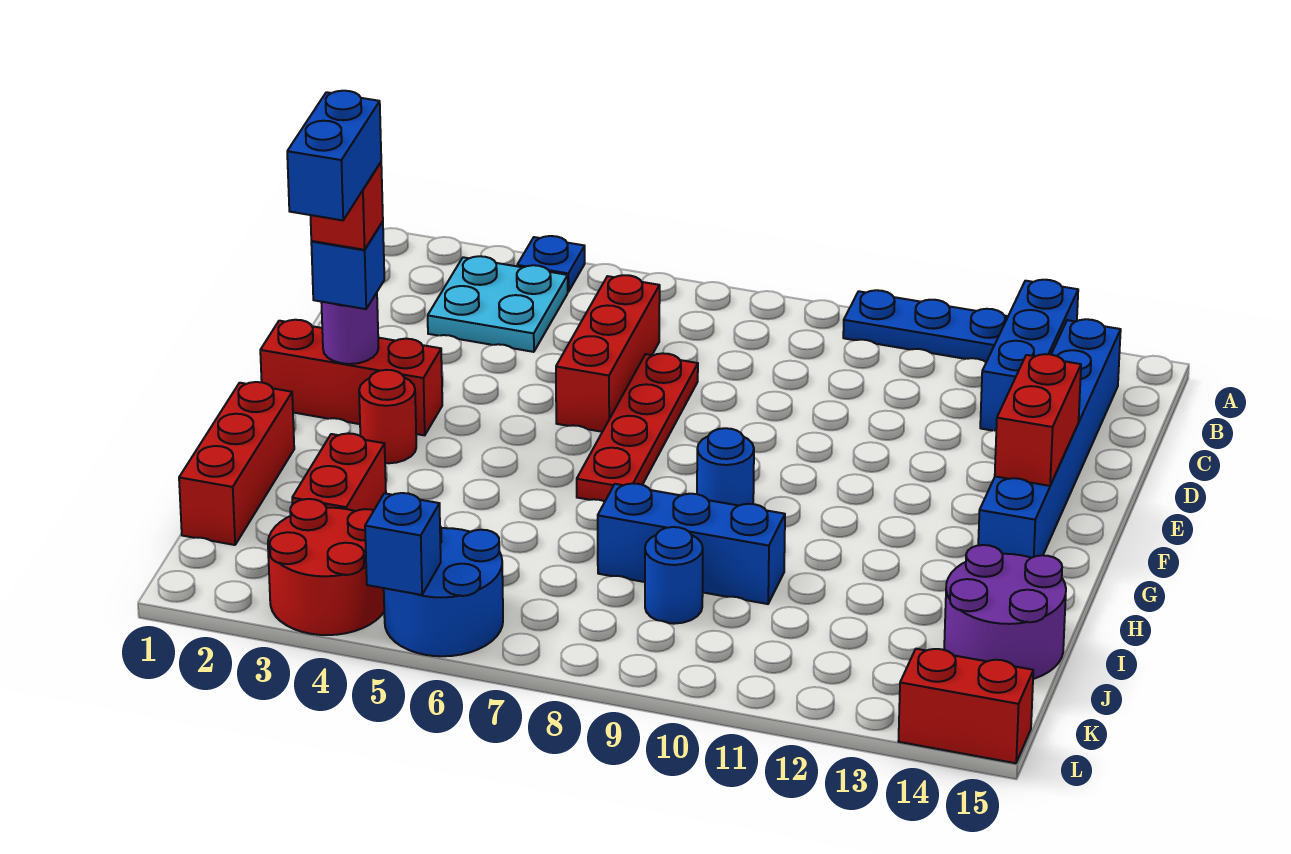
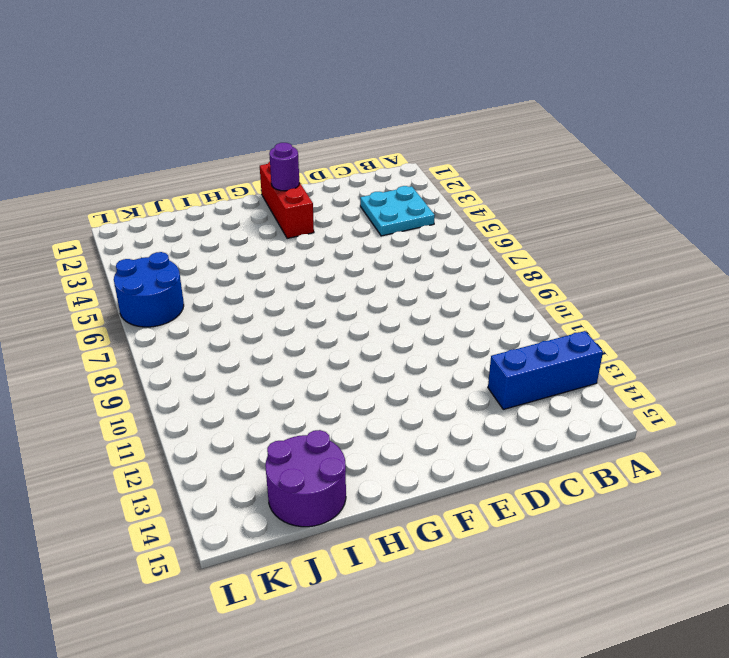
none -> blue plate A4 level 1
none -> blue plate A10:A12 level 1
none -> blue brick B14:G14 level 1

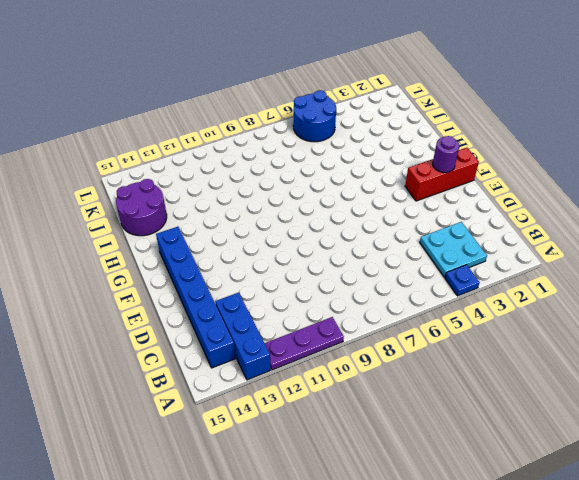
purple plate A10:A12 level 1 -> blue plate A10:A12 level 1
none -> red brick C6:E6 level 1
none -> red plate D7:G7 level 1
none -> red round brick G3 level 1

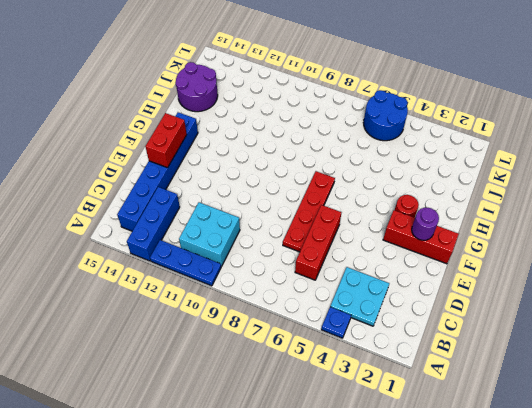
cyan brick B10:C11 level 1 -> none
none -> blue round brick G9 level 1
none -> red brick H1:J1 level 1
none -> red brick I3:J3 level 1

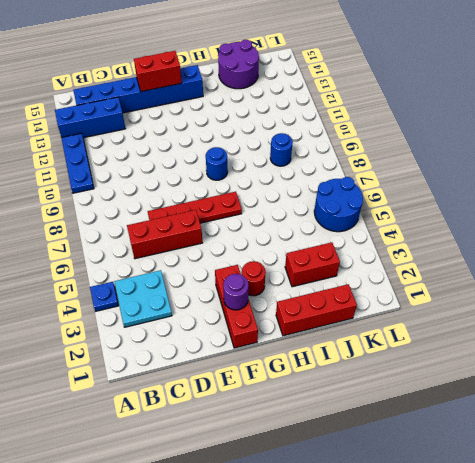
none -> blue brick I8:I10 level 1
none -> red round brick K3:L4 level 1
none -> red brick L14:L15 level 1

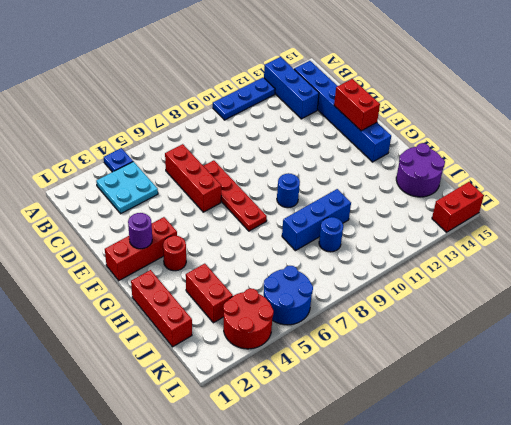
none -> blue brick L5 level 2
none -> blue brick F2 level 3
none -> red brick F2 level 4

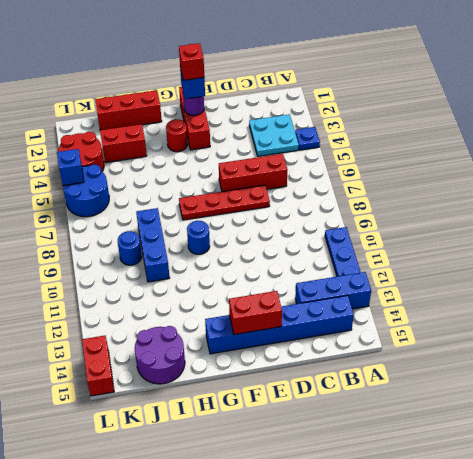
none -> blue brick F2:G2 level 5

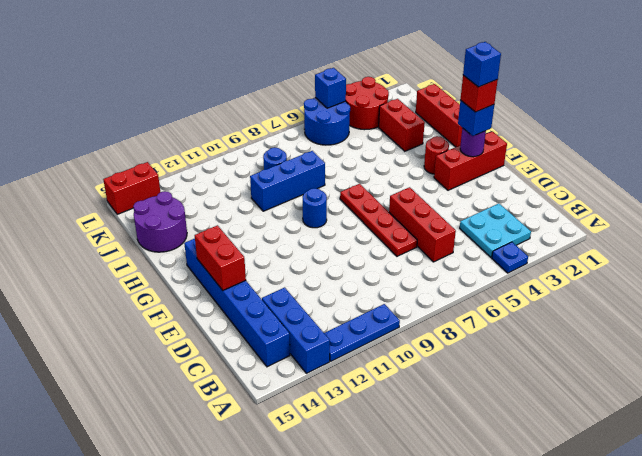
blue brick F2 level 5 -> blue brick F2:G2 level 5

